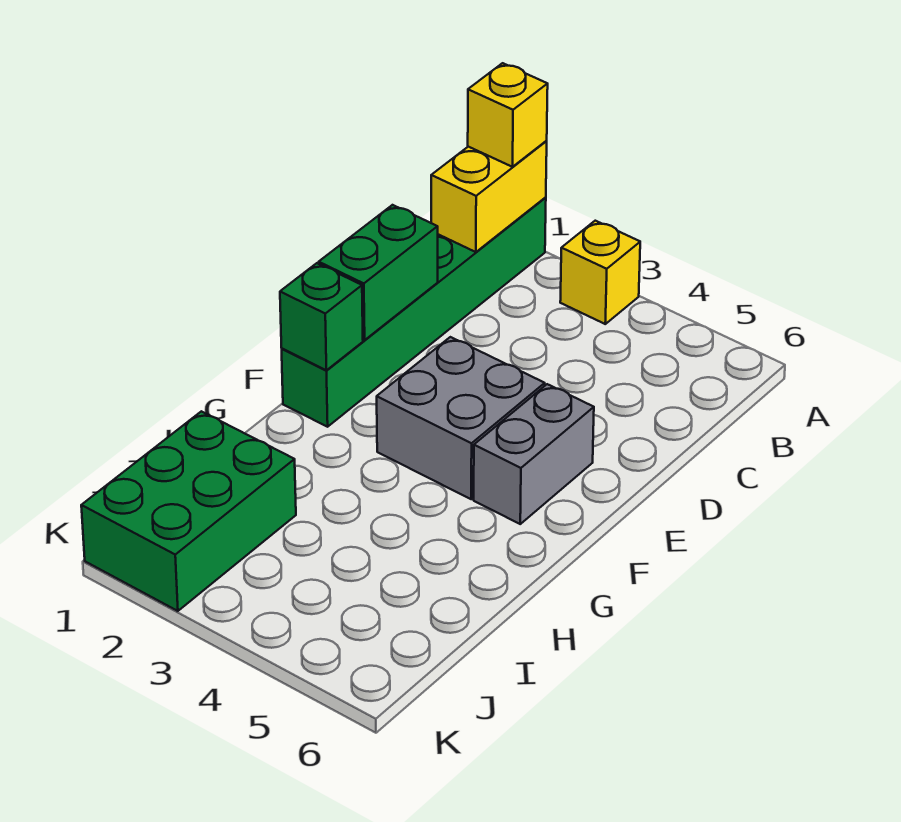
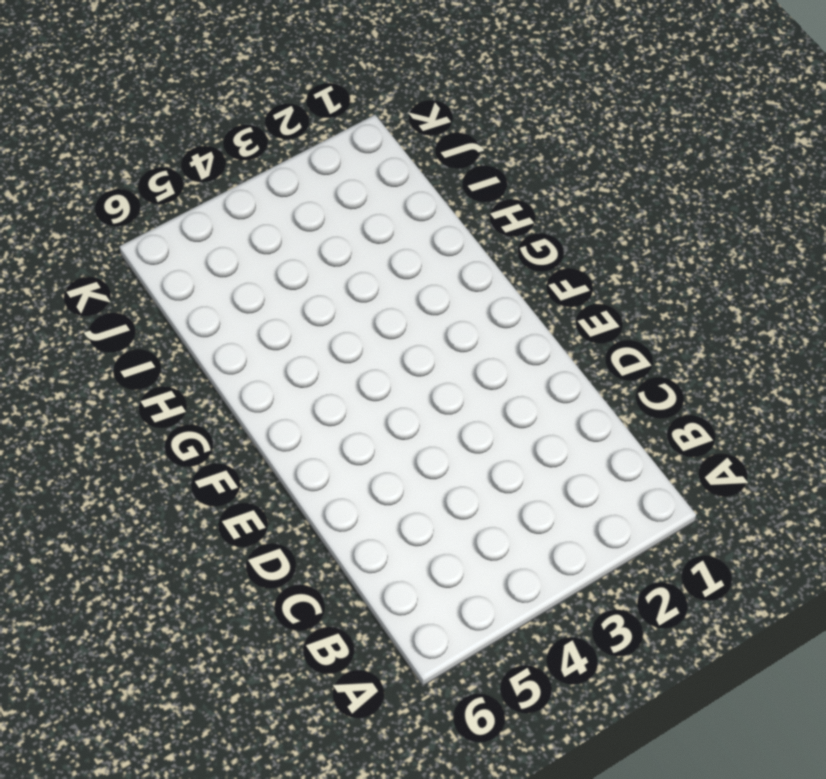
none -> green brick A1:F1 level 1
none -> yellow brick A3 level 1

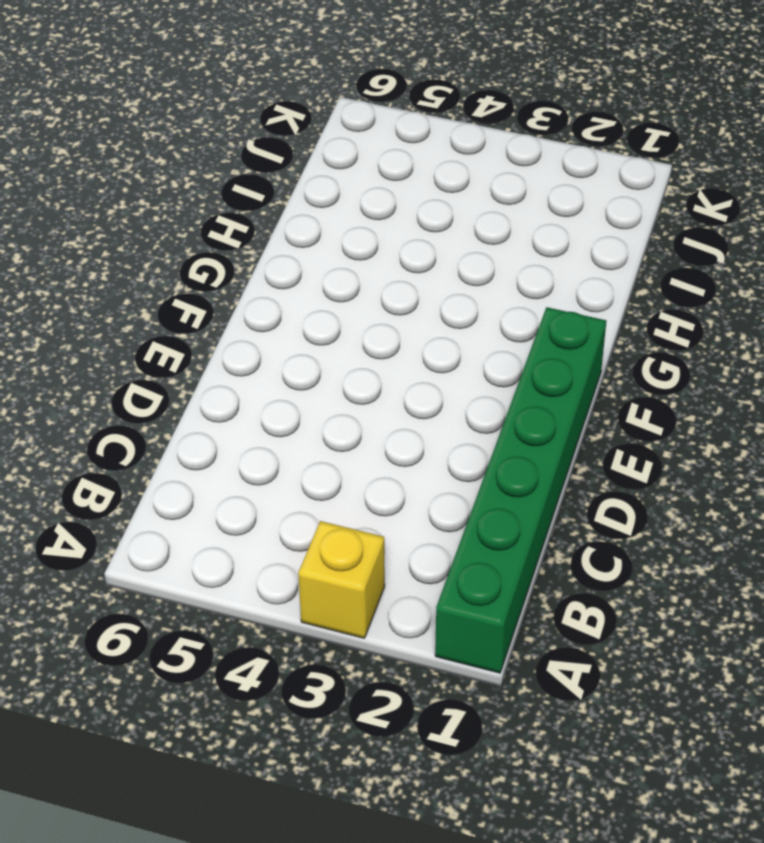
none -> grey brick E3:F4 level 1
none -> grey brick E5:F5 level 1

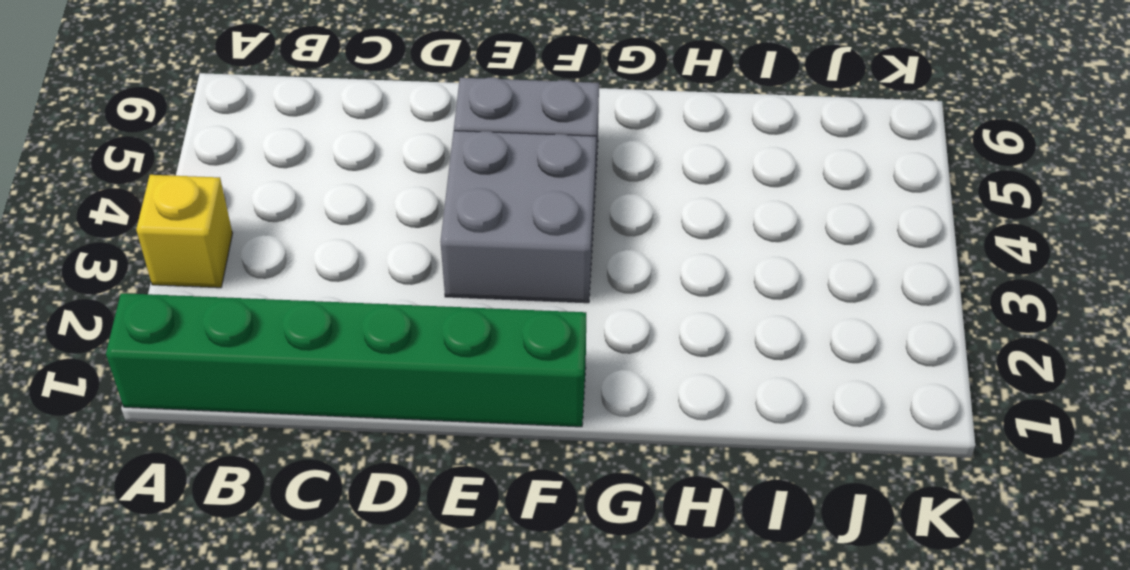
none -> green brick I1:K2 level 1
none -> yellow brick A1:B1 level 2

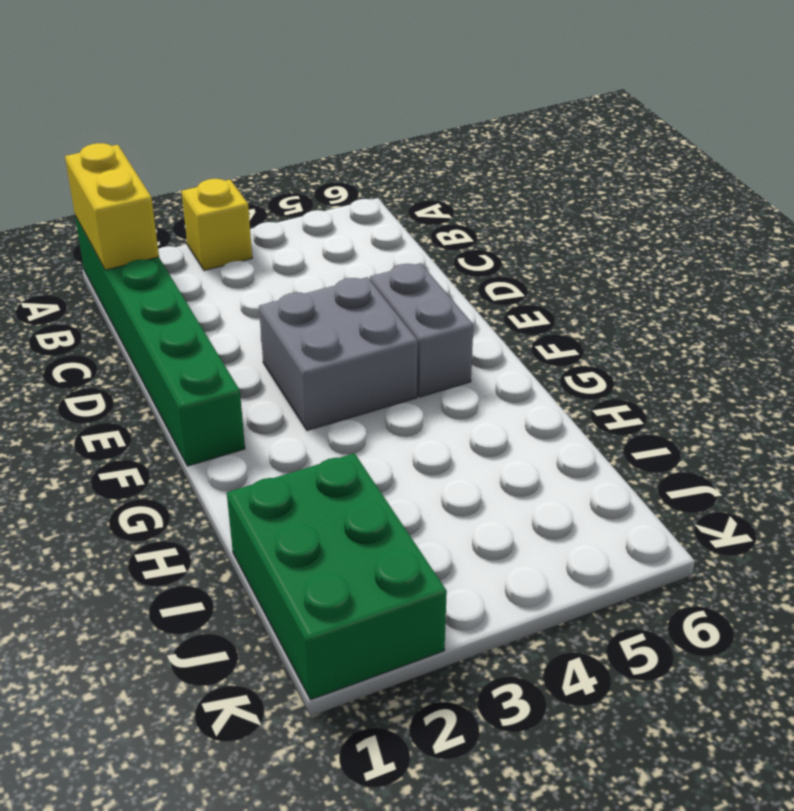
none -> green brick D1:E1 level 2
none -> green brick F1 level 2

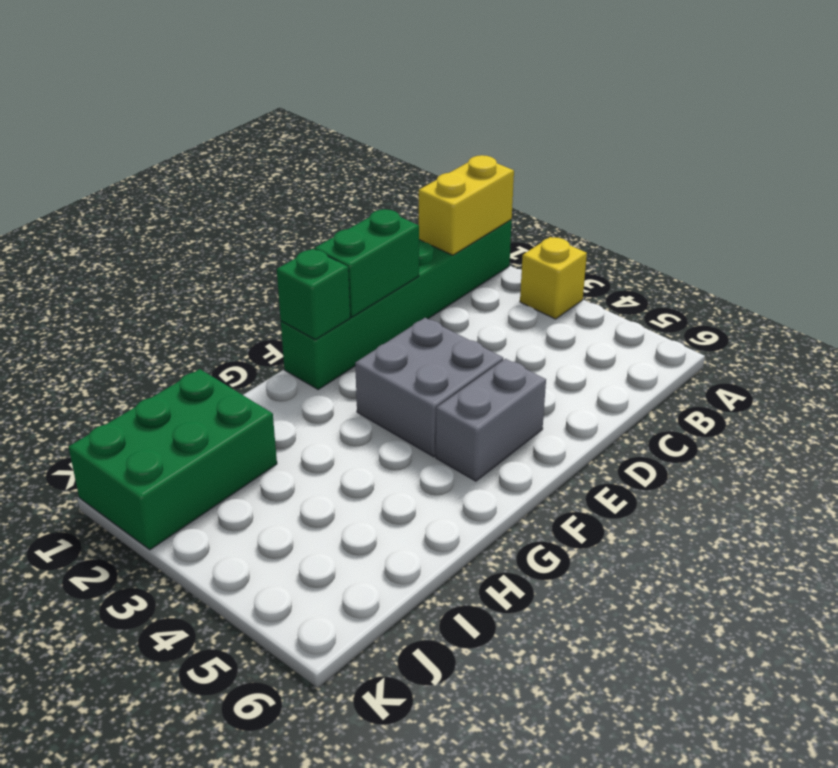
none -> yellow brick A1 level 3

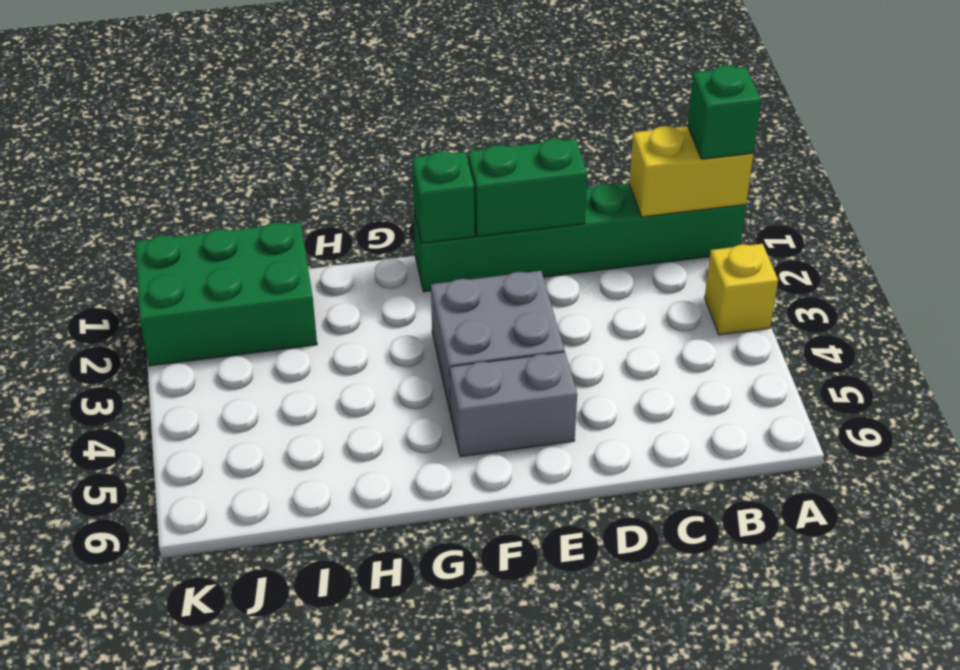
green brick A1 level 3 -> yellow brick A1 level 3

